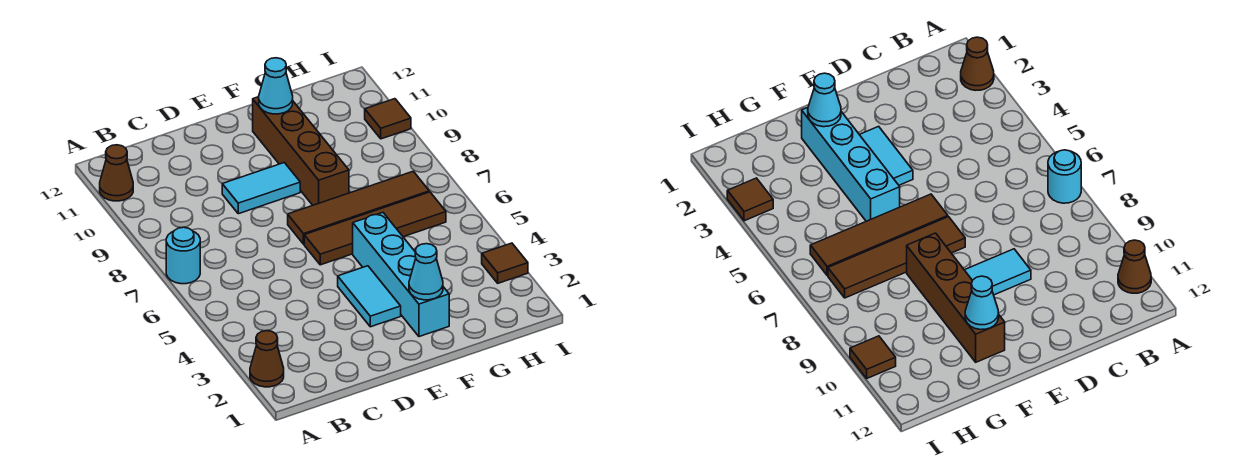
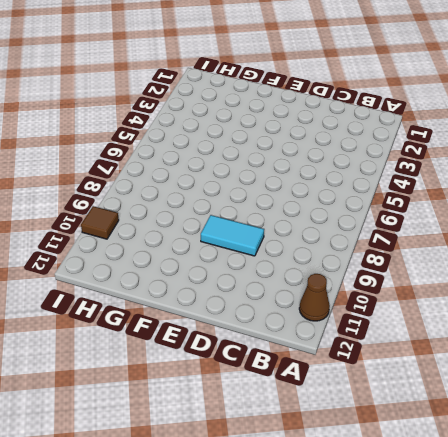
none -> brown cone A2 level 1
none -> cyan round brick A7 level 1
none -> cyan tile E3:E4 level 1

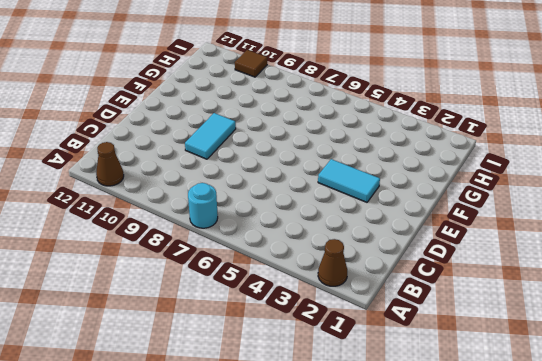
none -> brown tile E6:H6 level 1
none -> brown tile E7:H7 level 1
none -> cyan brick F2:F5 level 1

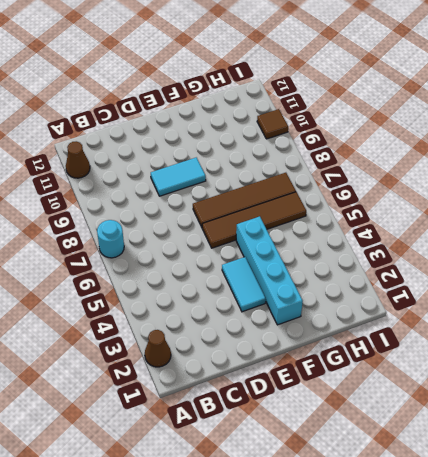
none -> brown brick F8:F11 level 1
none -> brown tile I3 level 1
none -> cyan cone F2 level 2

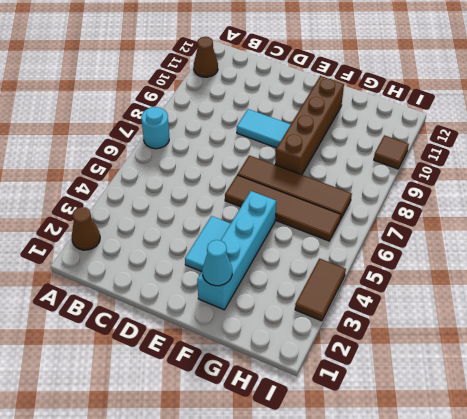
brown tile I3:I4 level 1 -> brown tile I3 level 1
none -> cyan cone F11 level 2

